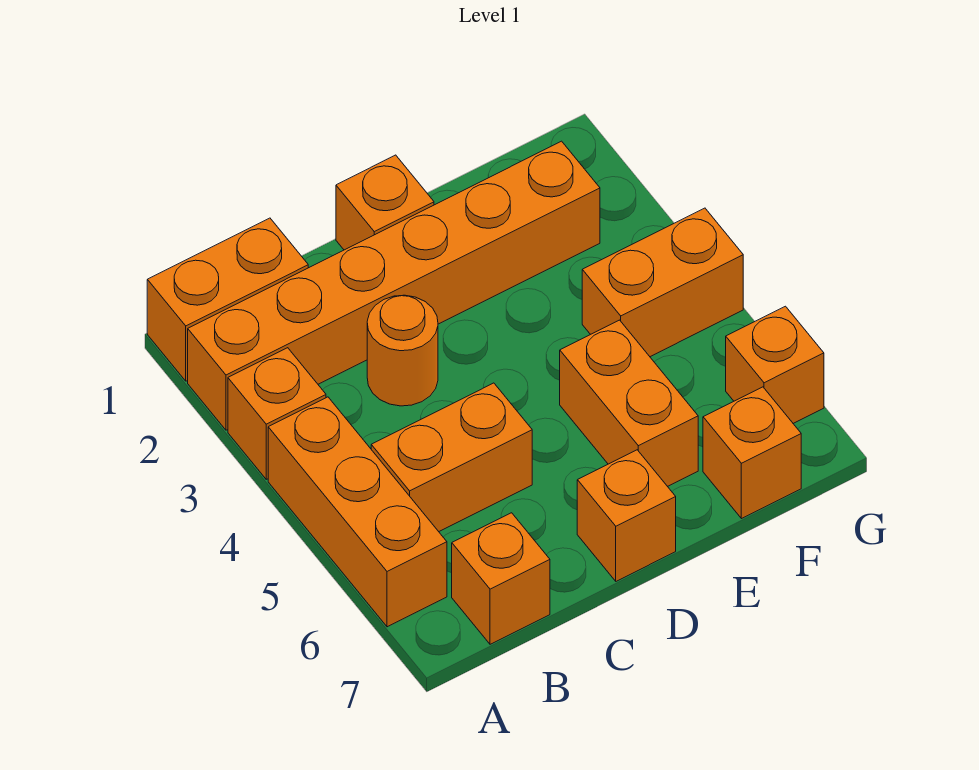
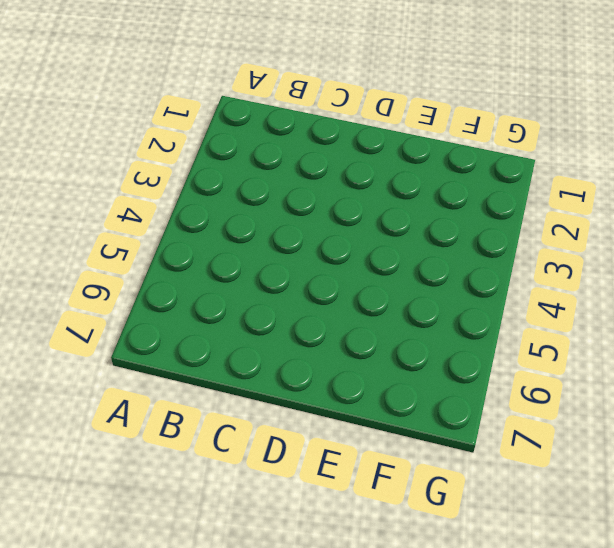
none -> orange brick A1:B1 level 1
none -> orange brick A2:F2 level 1
none -> orange brick A3 level 1

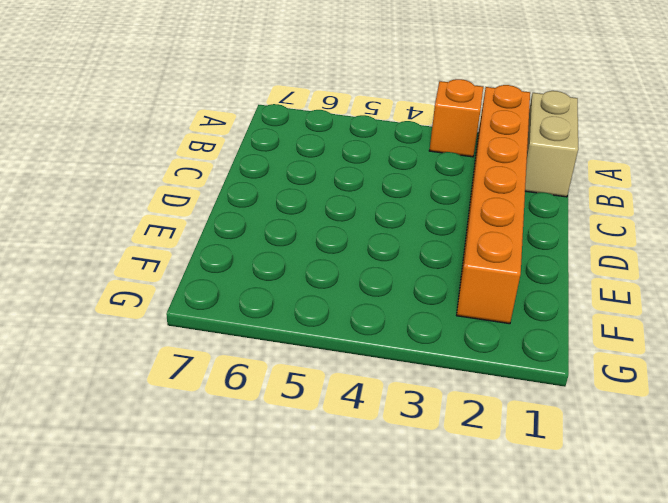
tan brick A1:B1 level 1 -> orange brick A1:B1 level 1
none -> orange brick A4:A6 level 1
none -> orange brick B5:C5 level 1
none -> orange brick B7 level 1

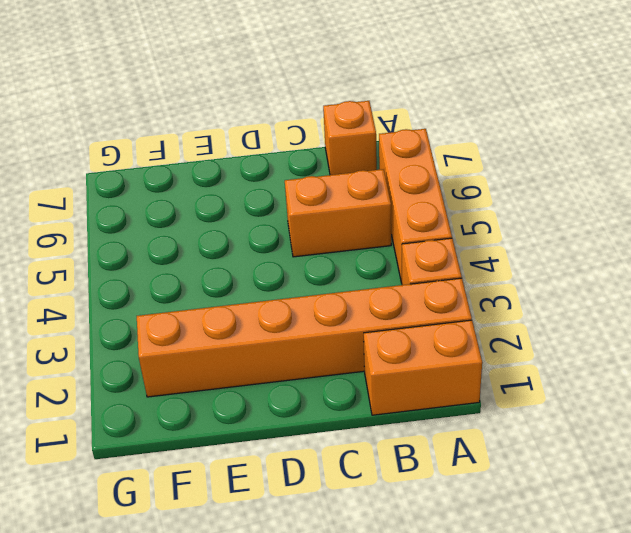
none -> orange round brick C3 level 1
none -> orange brick D1 level 1
none -> orange brick D7 level 1

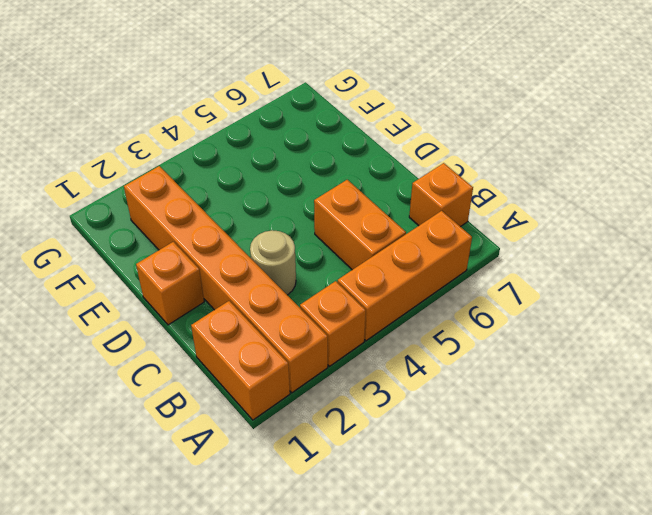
tan round brick C3 level 1 -> orange round brick C3 level 1
none -> orange brick D7 level 1
none -> orange brick E5:E6 level 1
none -> orange brick F4:G4 level 1

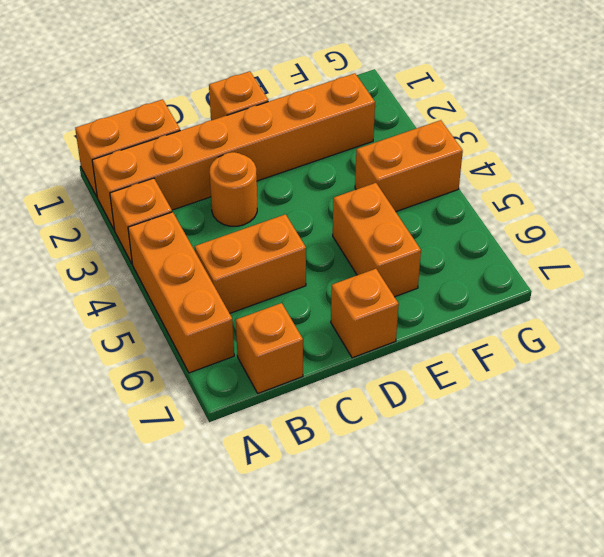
none -> orange brick F7 level 1
none -> orange brick G6 level 1

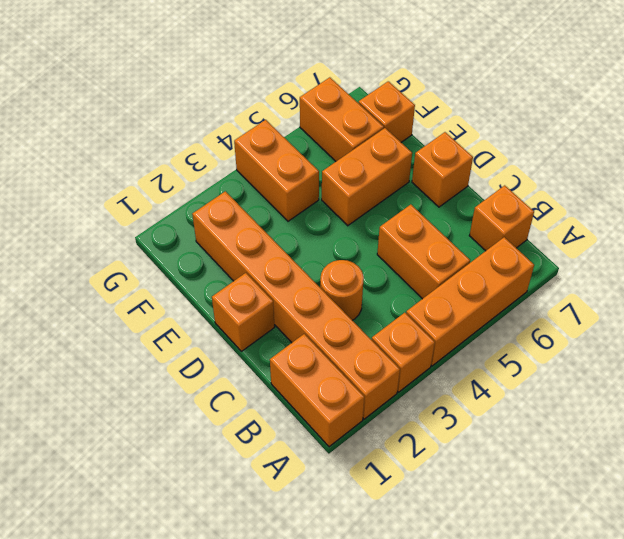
orange brick F6:G6 level 1 -> orange brick G6 level 1

